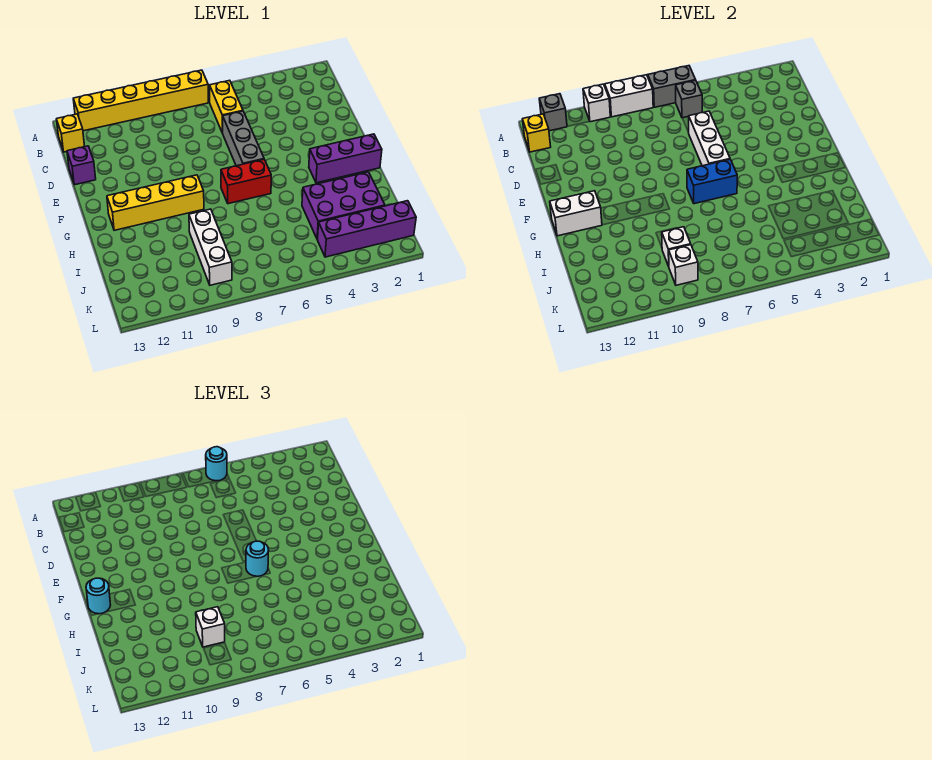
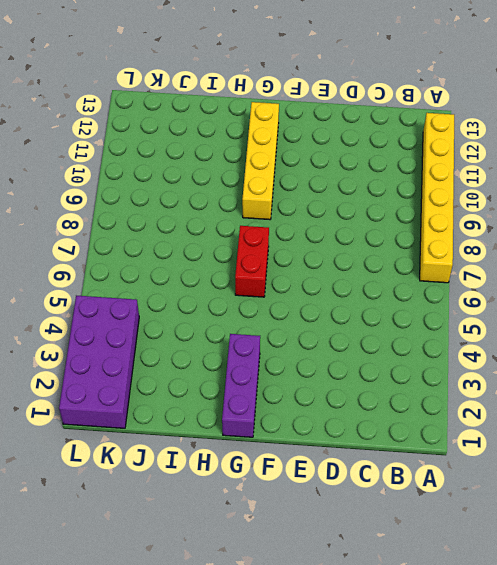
purple brick K1:L4 level 1 -> purple brick K1:K4 level 1
none -> yellow brick B6:C6 level 1
none -> yellow brick B13 level 1
none -> grey brick D6:F6 level 1

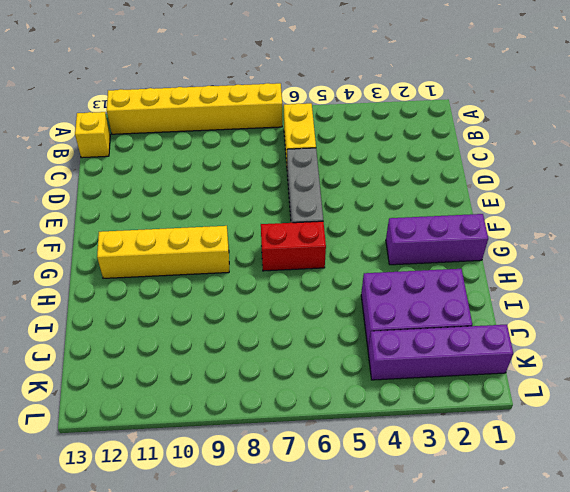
none -> purple brick D13 level 1
none -> white brick I9:K9 level 1
none -> grey brick A6:A7 level 2

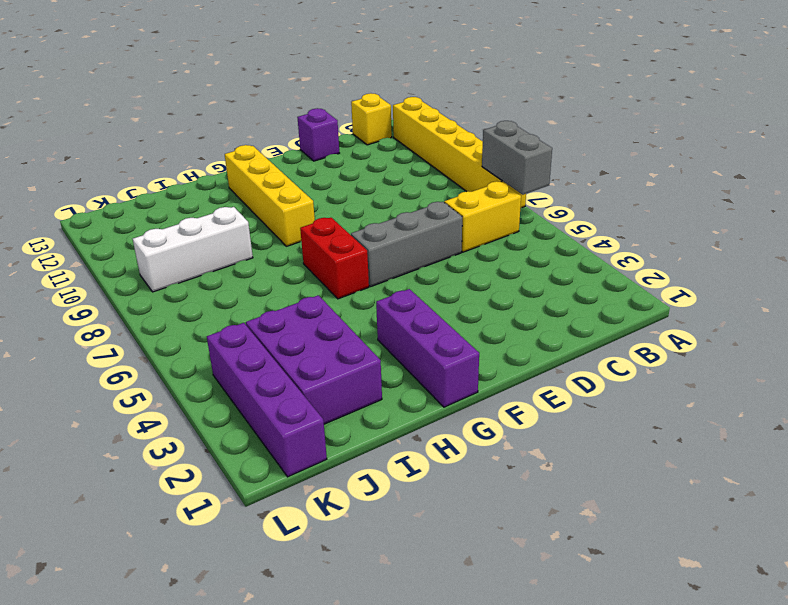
none -> white brick A8:A9 level 2
none -> white brick A10 level 2
none -> grey brick A12 level 2

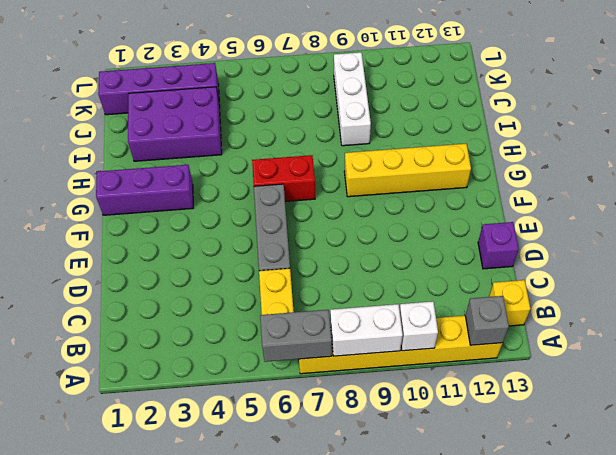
none -> grey brick B6 level 2
none -> yellow brick B13 level 2
none -> white brick D6:F6 level 2

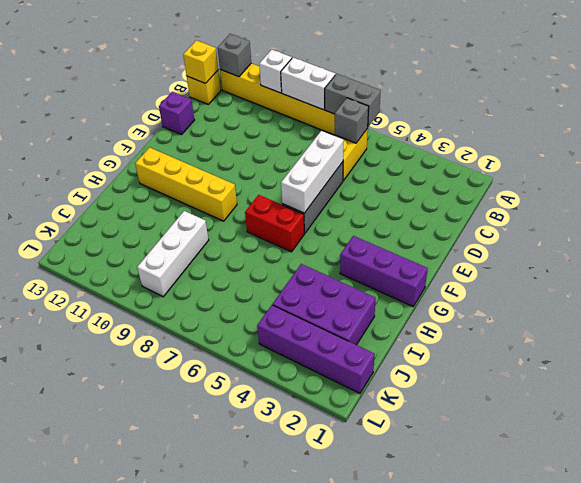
none -> blue brick G6:G7 level 2
none -> white brick G12:G13 level 2
none -> white brick J9 level 2

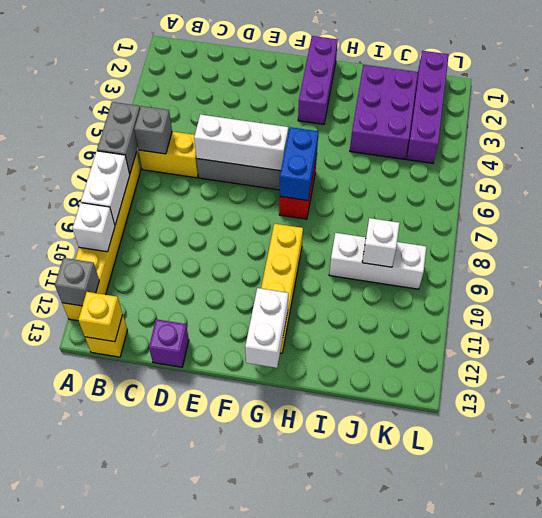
none -> white brick K9 level 2
none -> cyan round brick A6 level 3
none -> cyan round brick G6 level 3

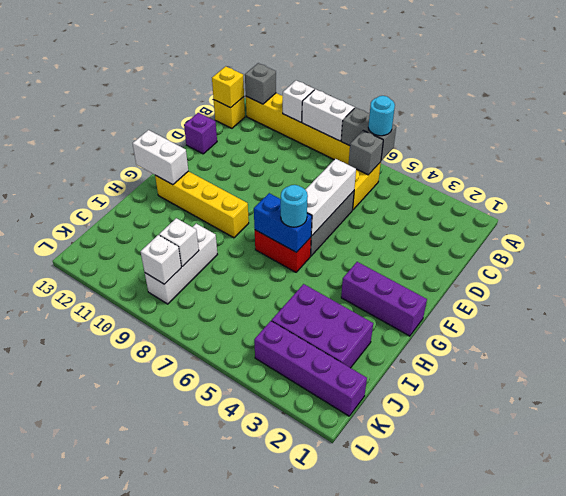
none -> cyan round brick G13 level 3
none -> white brick J9 level 3

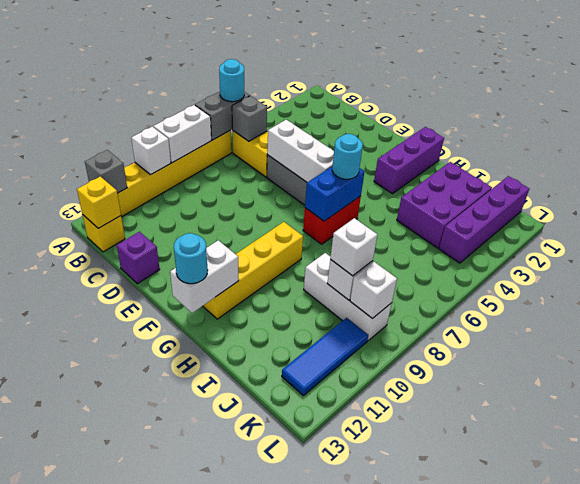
blue tile K10:K12 level 1 -> none

